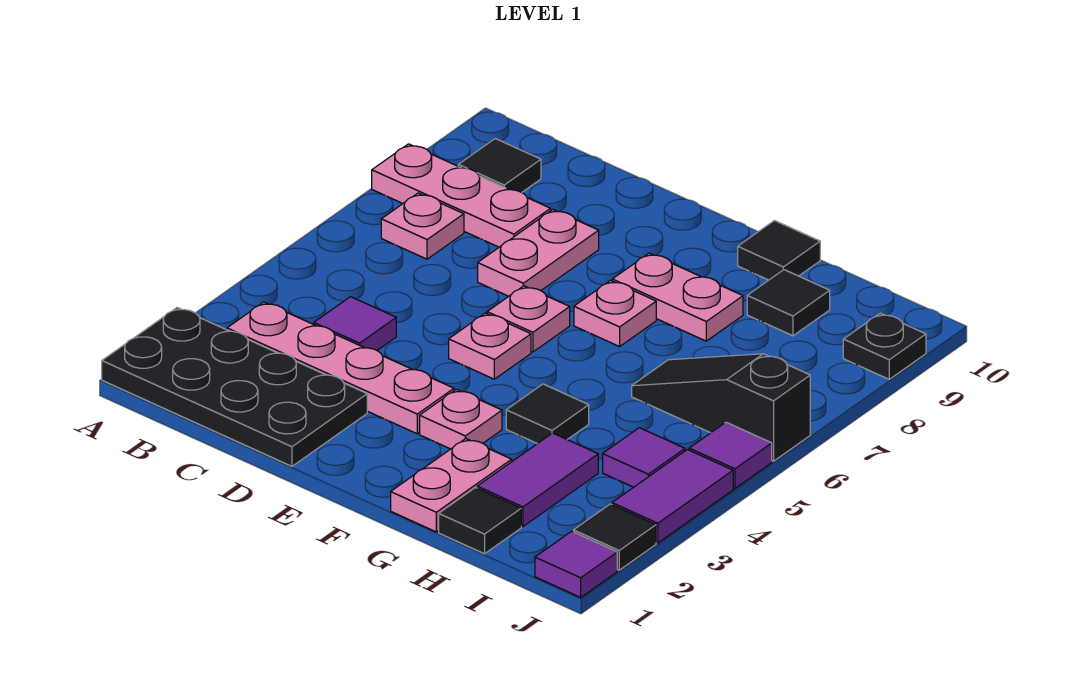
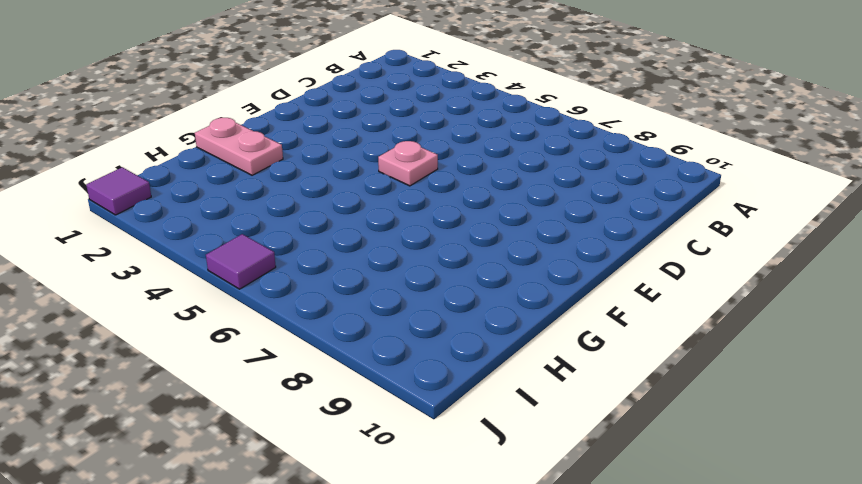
none -> black plate A1:D2 level 1
none -> pink plate A8:C8 level 1
none -> pink plate B3:E3 level 1

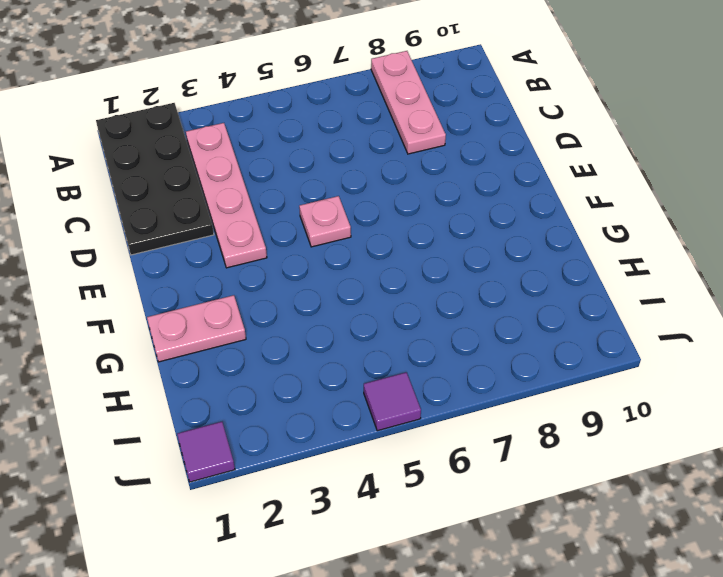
none -> pink plate B7 level 1
none -> black tile B9 level 1
none -> purple tile C4 level 1

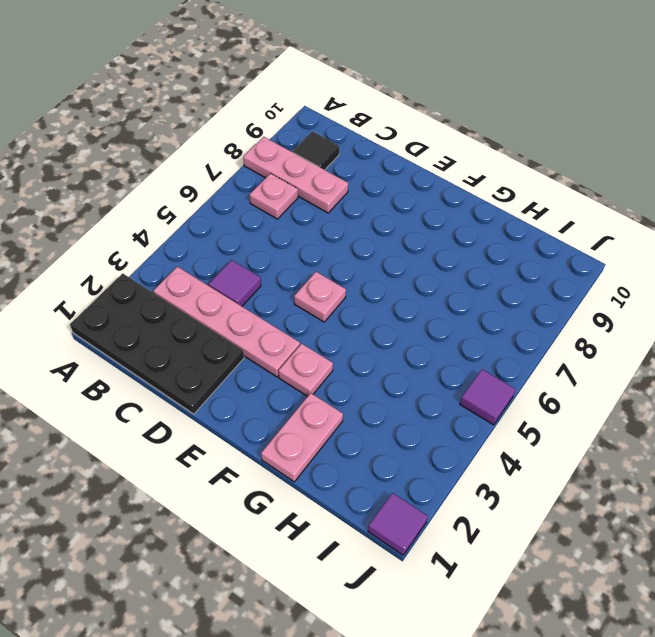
none -> pink plate D7:D8 level 1
none -> pink plate E6 level 1
none -> pink plate F7 level 1

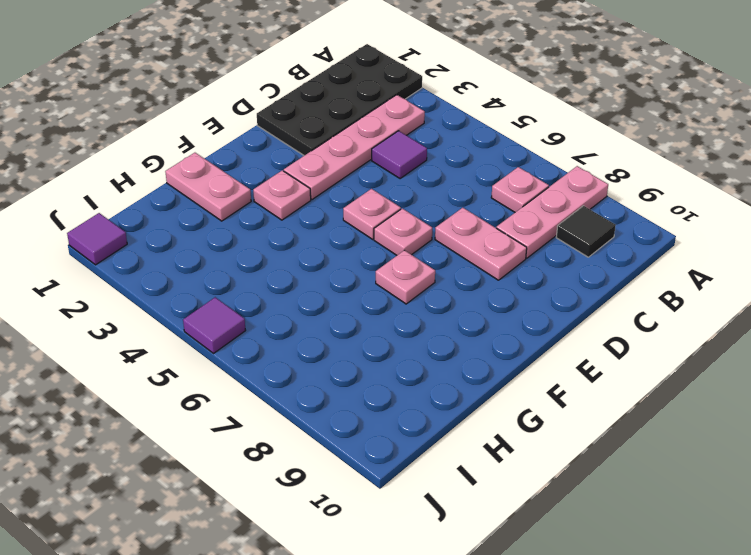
none -> pink plate F8:G8 level 1
none -> black tile G4 level 1
none -> black tile G10 level 1

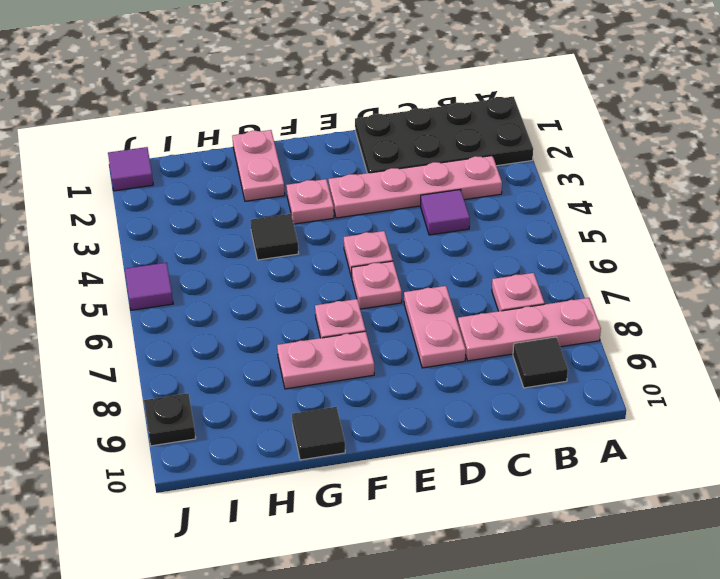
none -> black tile H1 level 1
none -> purple tile H2:H3 level 1
none -> black slope H6:J6 level 1 top J

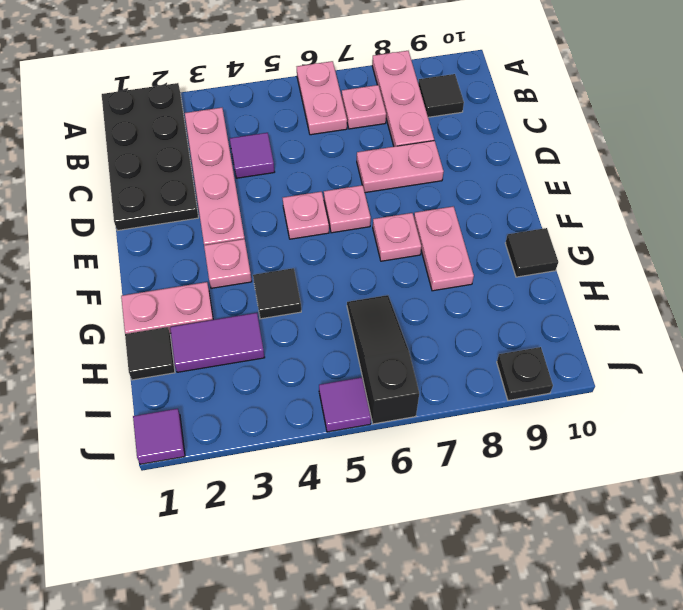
pink plate A6:B6 level 1 -> none
none -> black tile H9 level 1
none -> purple tile I4 level 1
none -> black tile J2 level 1

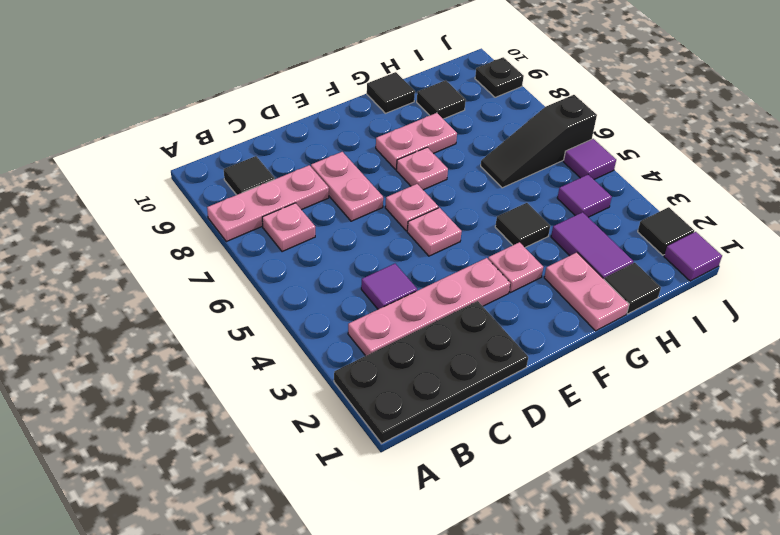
none -> purple tile J3:J4 level 1

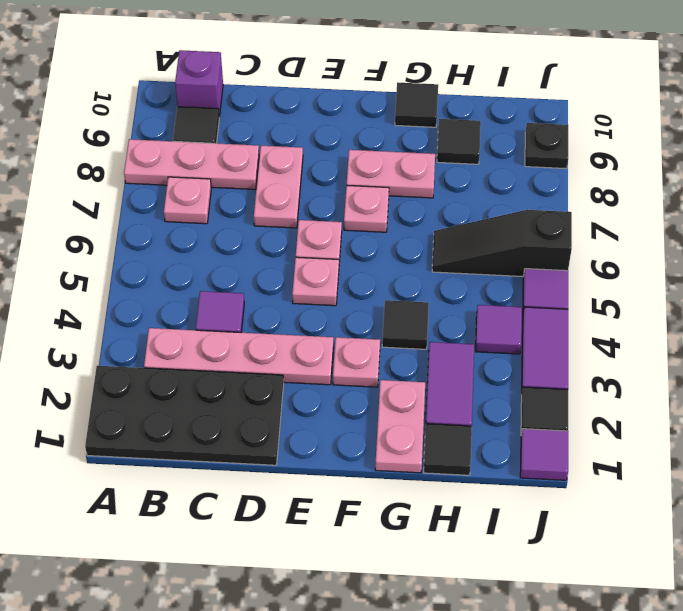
purple brick B10 level 1 -> none

